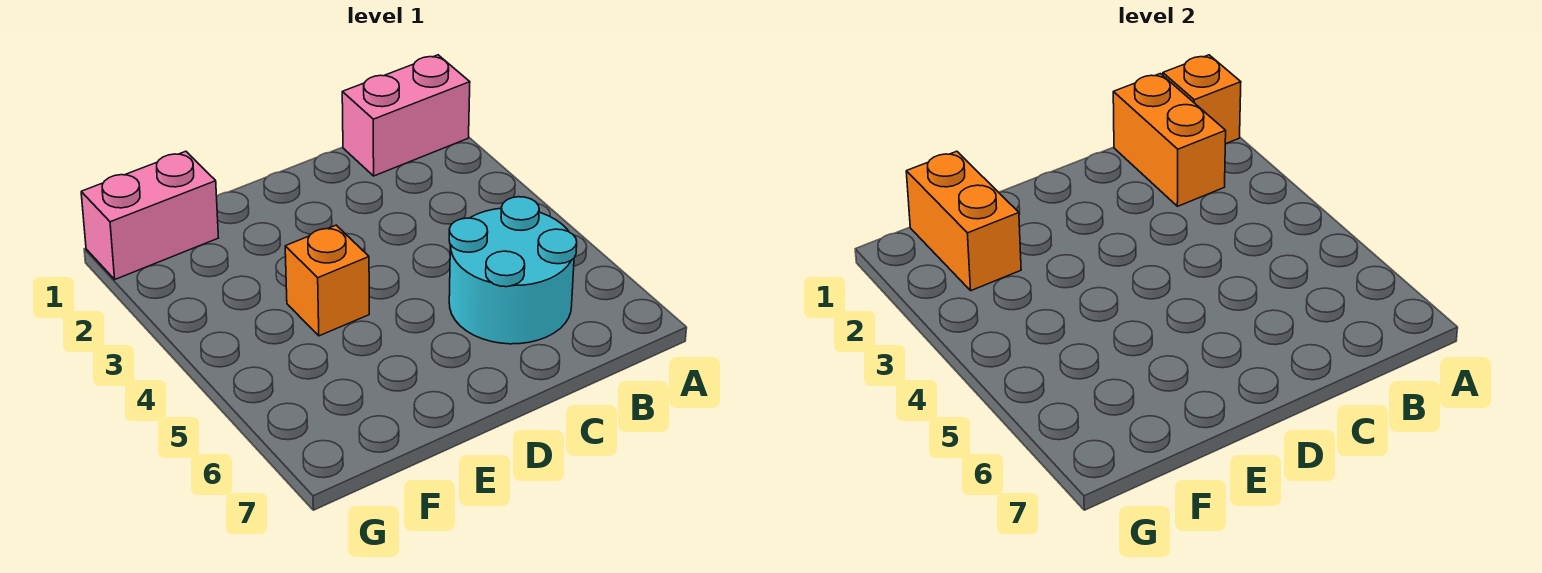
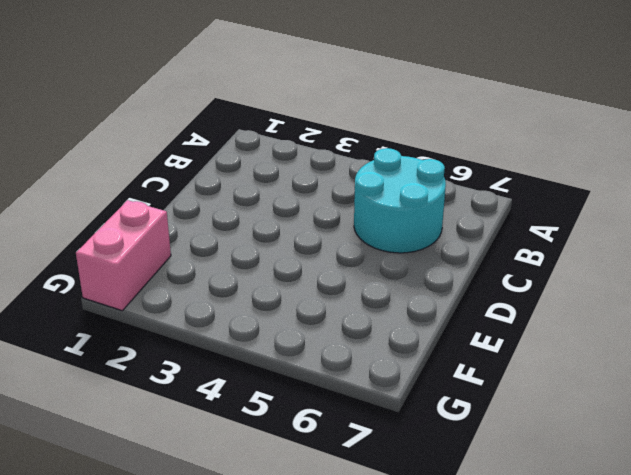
none -> pink brick A1:B1 level 1
none -> orange brick E4 level 1

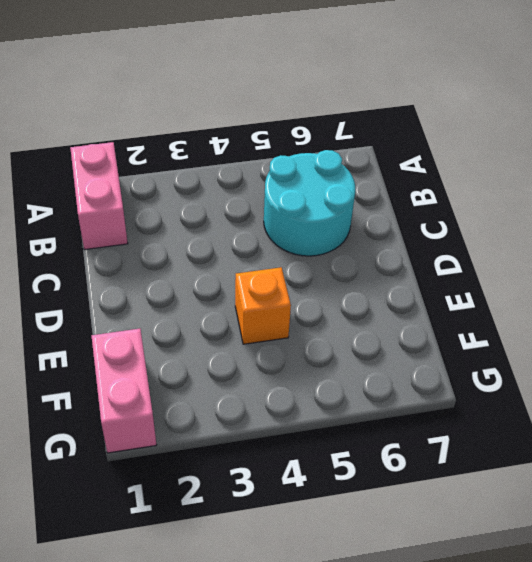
none -> orange brick A1 level 2
none -> orange brick B1:B2 level 2

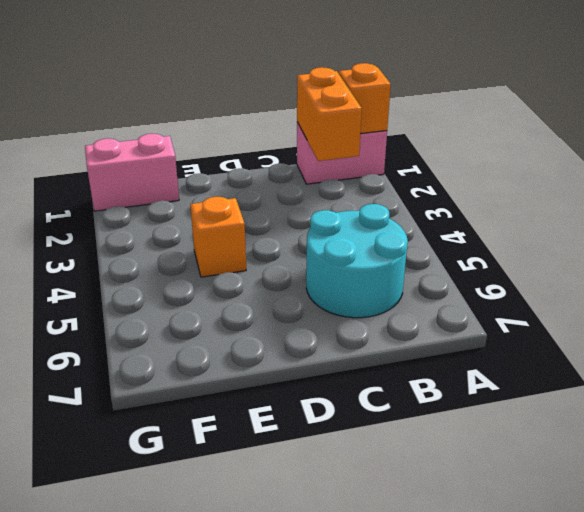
none -> orange brick F1:F2 level 2

